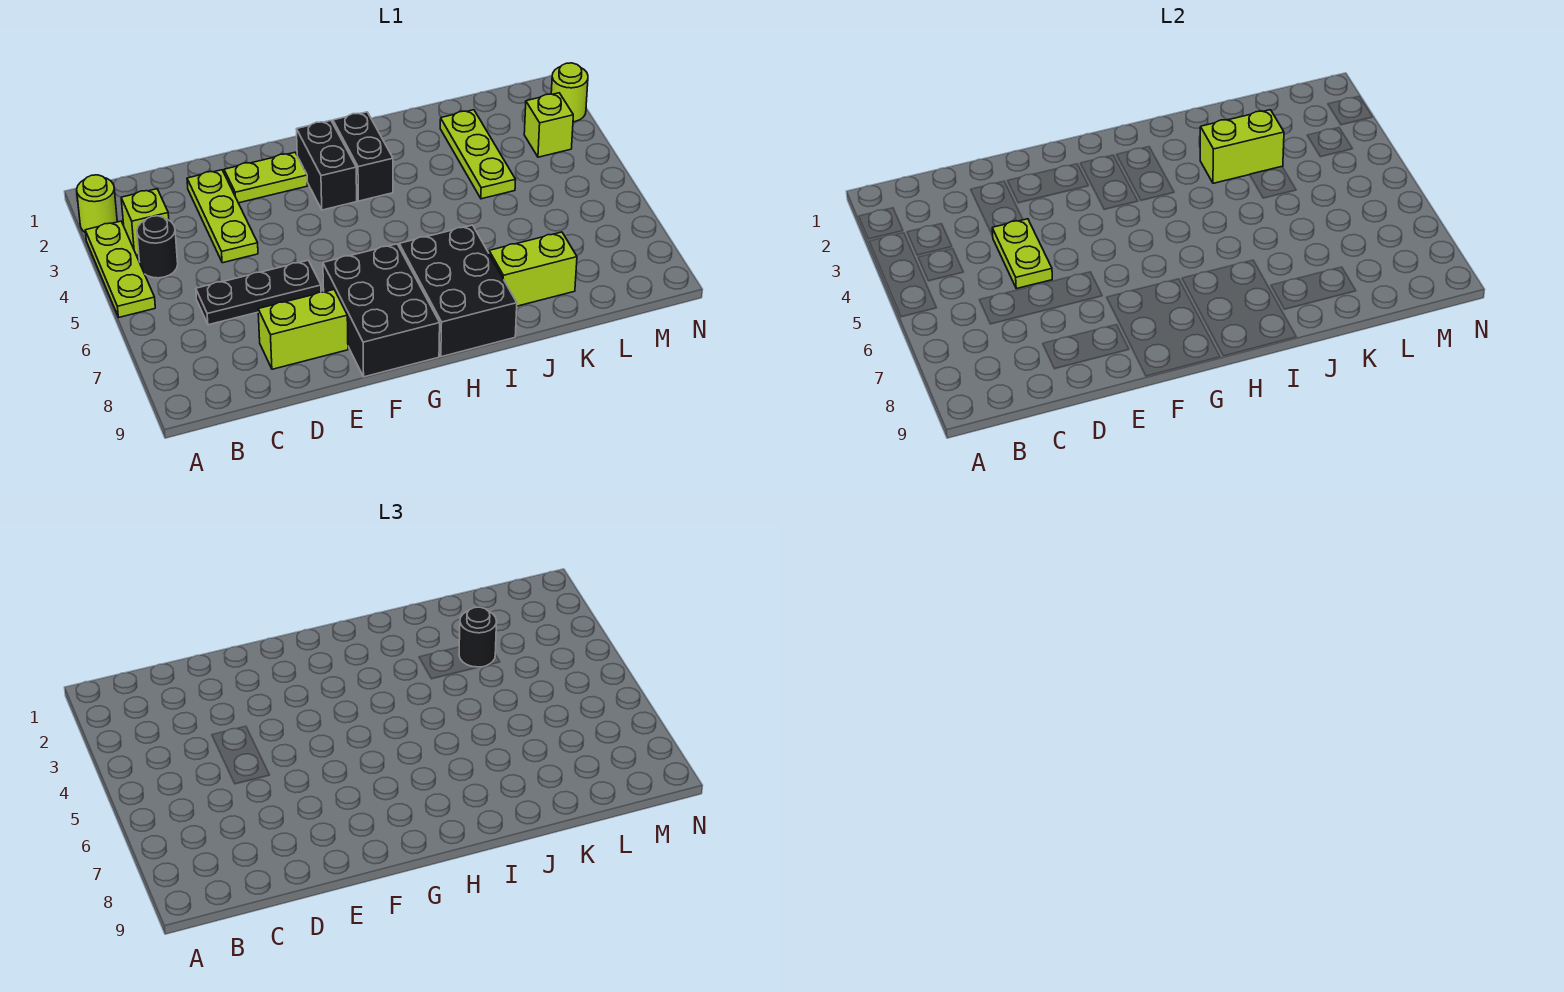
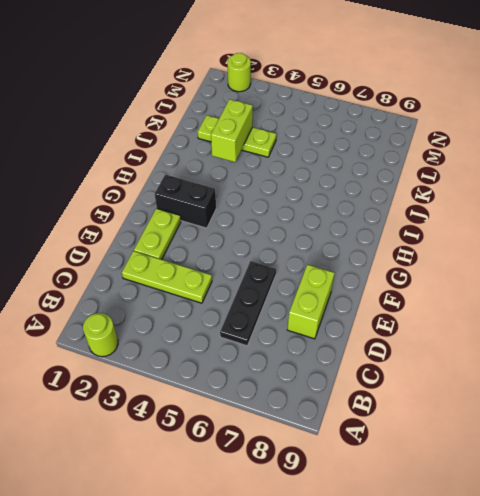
none -> lime plate A3:A5 level 1
none -> lime brick B3 level 1
none -> black round brick B4 level 1

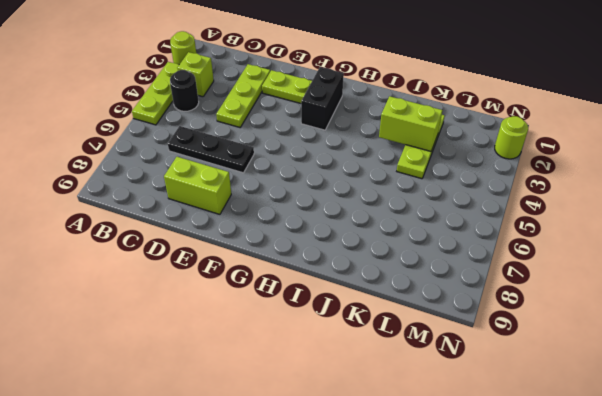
none -> black brick F7:G9 level 1
none -> black brick H2:H3 level 1
none -> black brick H7:I9 level 1

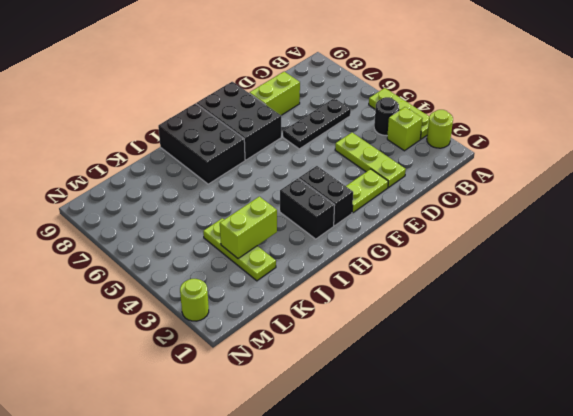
none -> lime brick J8:K8 level 1
none -> lime brick M3 level 1
none -> lime plate D4:D5 level 2

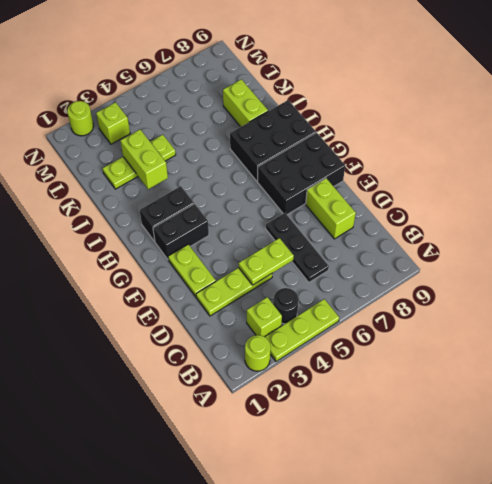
none -> black round brick K3 level 3

